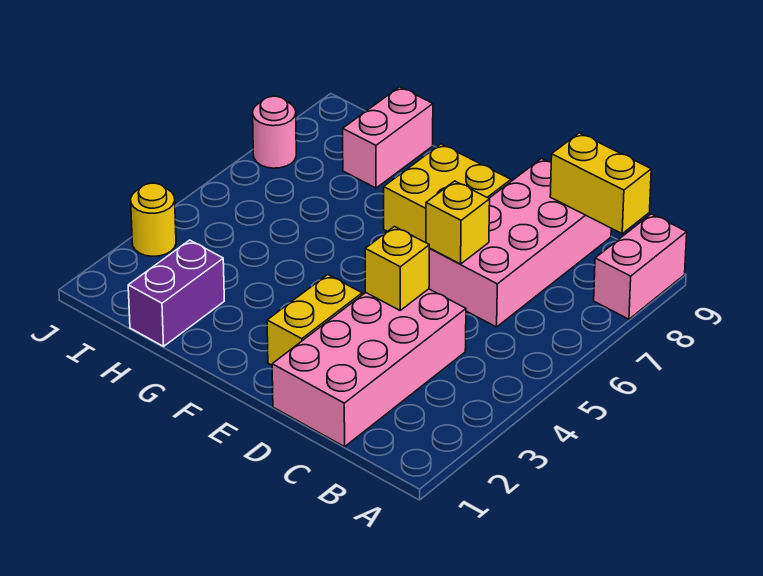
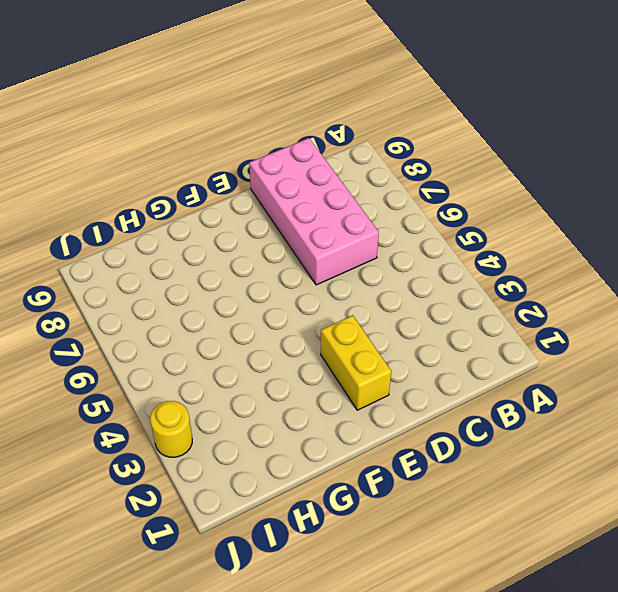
none -> pink brick A8:A9 level 1
none -> pink brick C1:D4 level 1
none -> yellow brick E7:F8 level 1

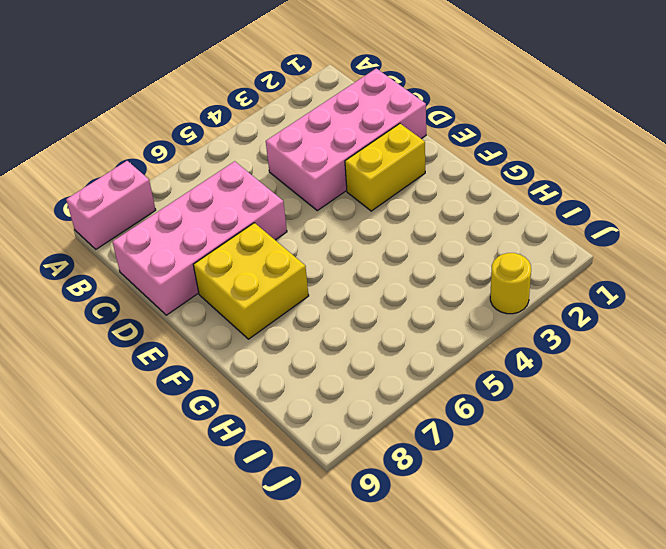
none -> purple brick H1:H2 level 1
none -> pink brick H8:H9 level 1
none -> pink round brick J7 level 1

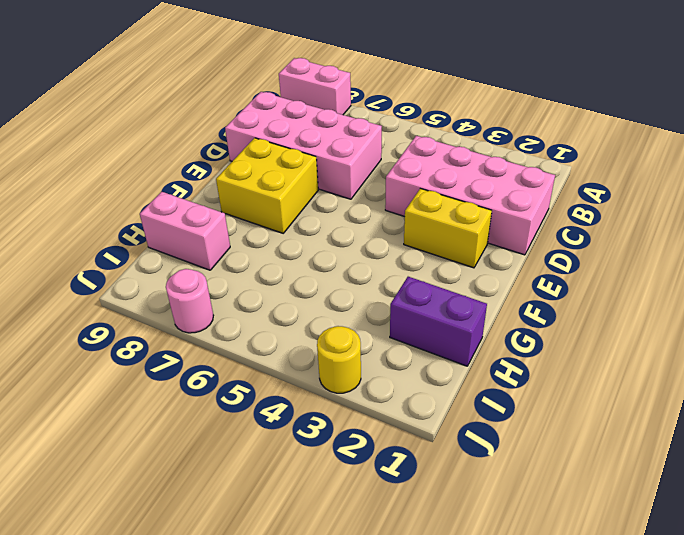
none -> yellow brick B9:C9 level 2
none -> yellow brick D4 level 2
none -> yellow brick D6 level 2

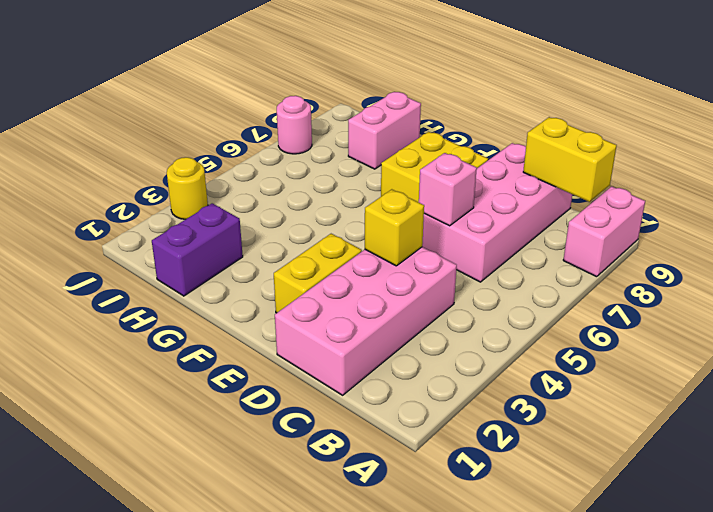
pink brick D6 level 2 -> yellow brick D6 level 2

